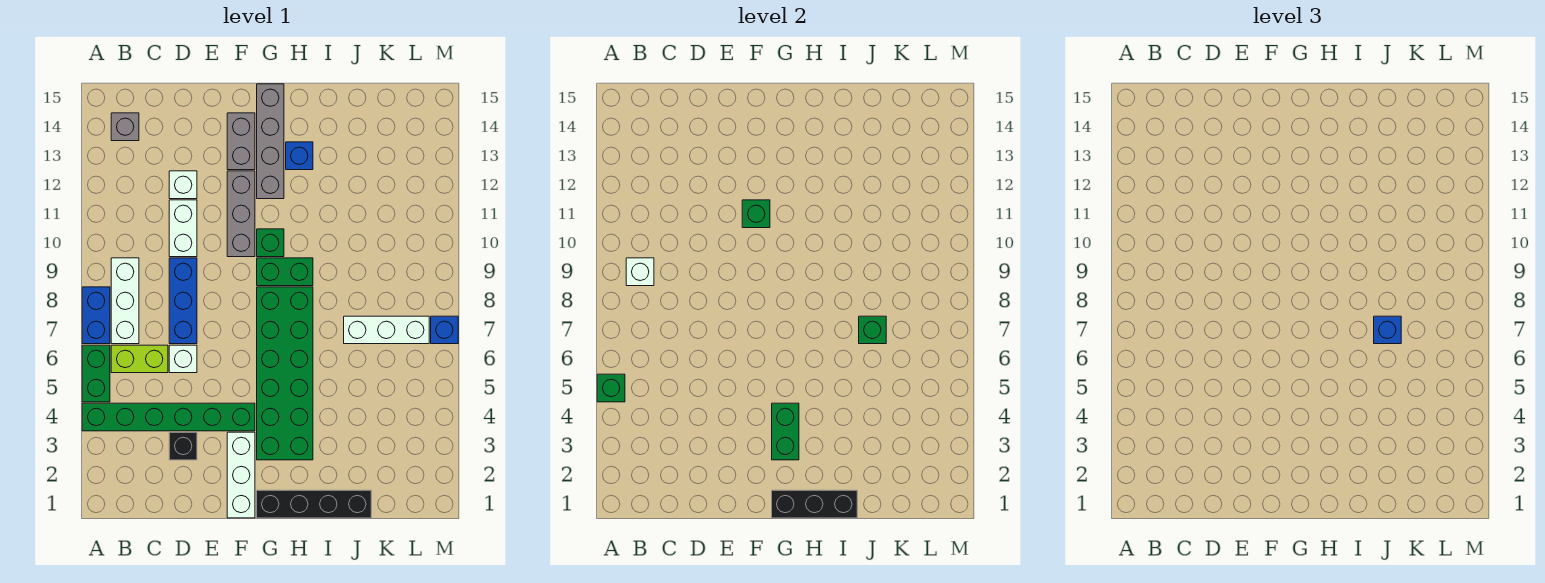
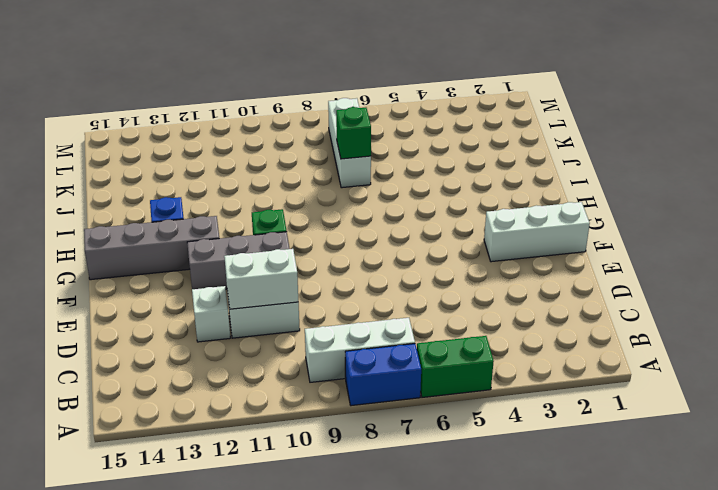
white brick D10:D11 level 2 -> none
none -> green brick A4:F4 level 1
none -> lime brick B6:C6 level 1
none -> grey brick B14 level 1

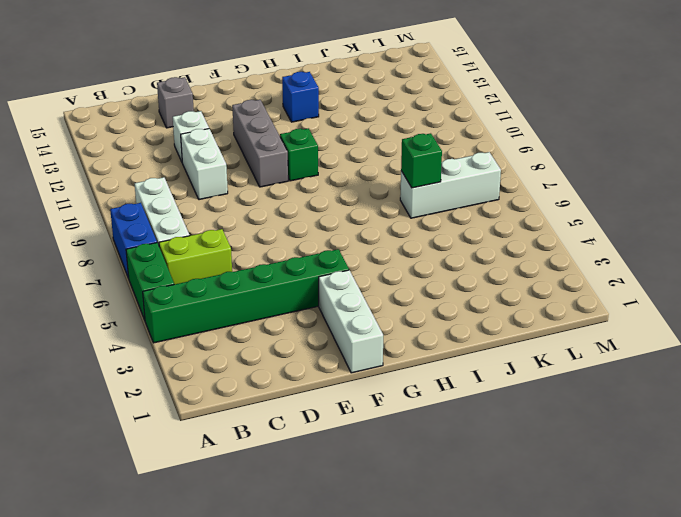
grey brick D14 level 1 -> grey brick B14 level 1
none -> black brick D3 level 1
none -> white brick D6 level 1
none -> blue brick D7:D9 level 1

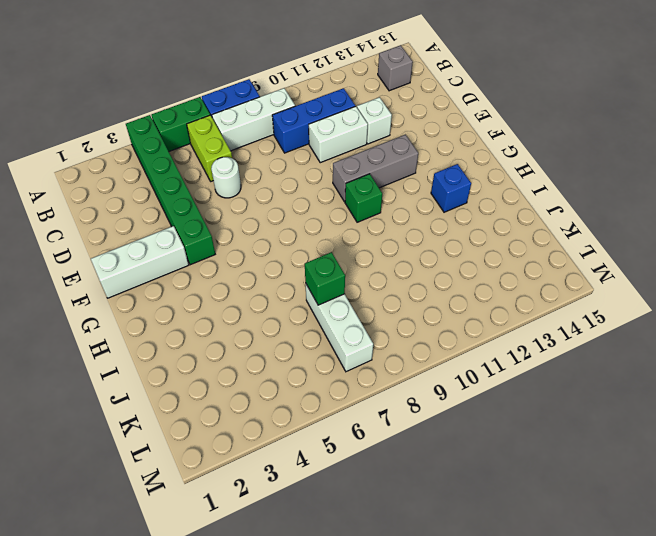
blue brick C9:C11 level 1 -> blue brick D7:D9 level 1
white round brick D6 level 1 -> white brick D6 level 1
none -> black brick D3 level 1
none -> grey brick F13:F14 level 1
none -> black brick G1:J1 level 1

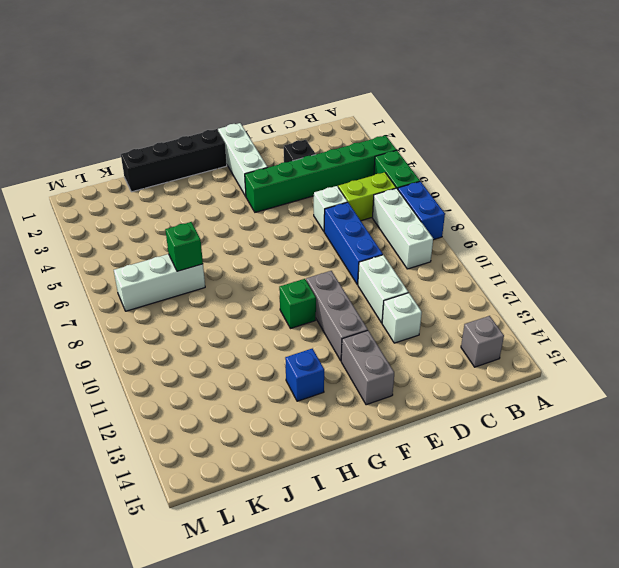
none -> green brick G3:H8 level 1
none -> green brick G9:H9 level 1
none -> grey brick G12:G15 level 1

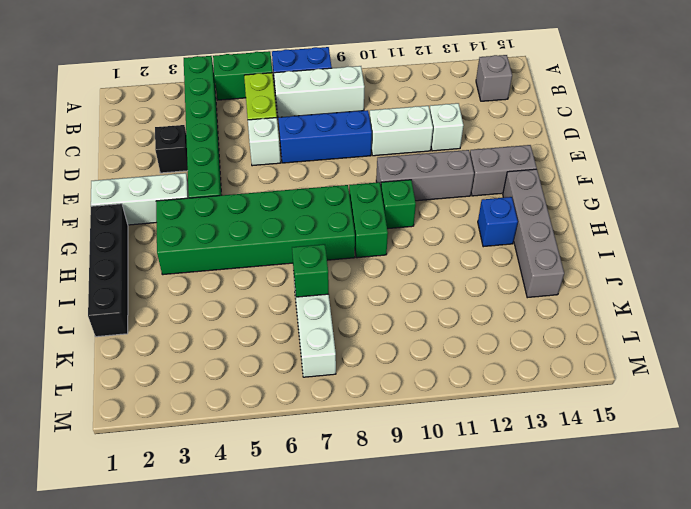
grey brick G14:J14 level 1 -> grey brick G12:G15 level 1
none -> blue brick M7 level 1
none -> green brick A5 level 2
none -> white brick B9 level 2

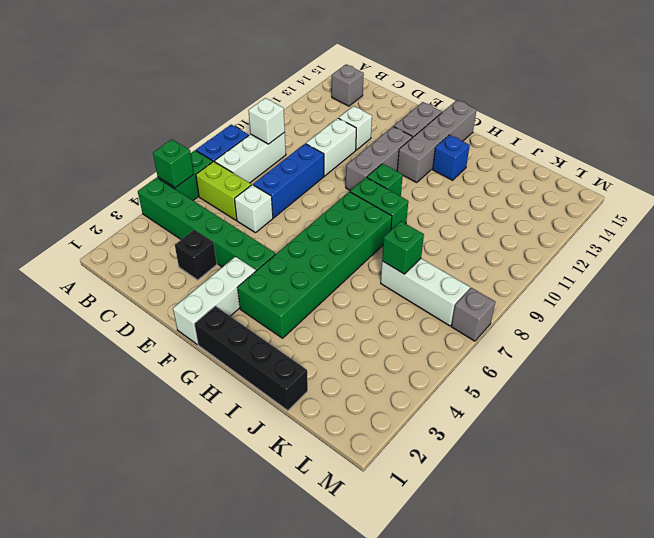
grey brick M7 level 1 -> blue brick M7 level 1
none -> green brick F11 level 2
none -> black brick G1:I1 level 2
none -> green brick G3:G4 level 2

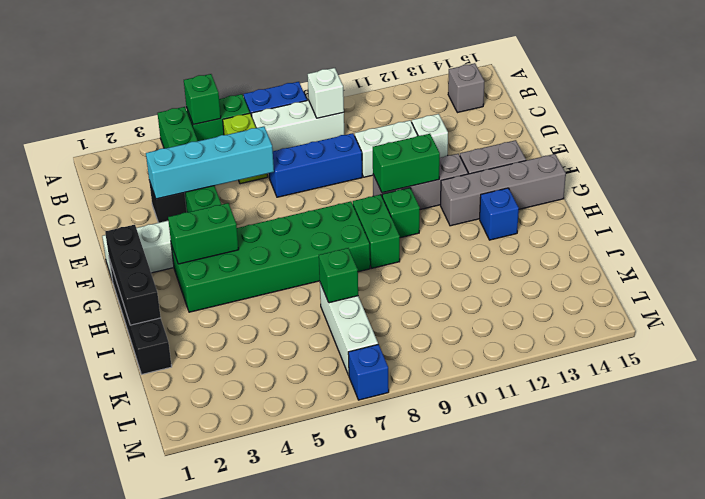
cyan brick D3:D6 level 2 -> none
green brick F10:F11 level 2 -> green brick F11 level 2
none -> white brick D6 level 1
none -> blue brick J7 level 3

